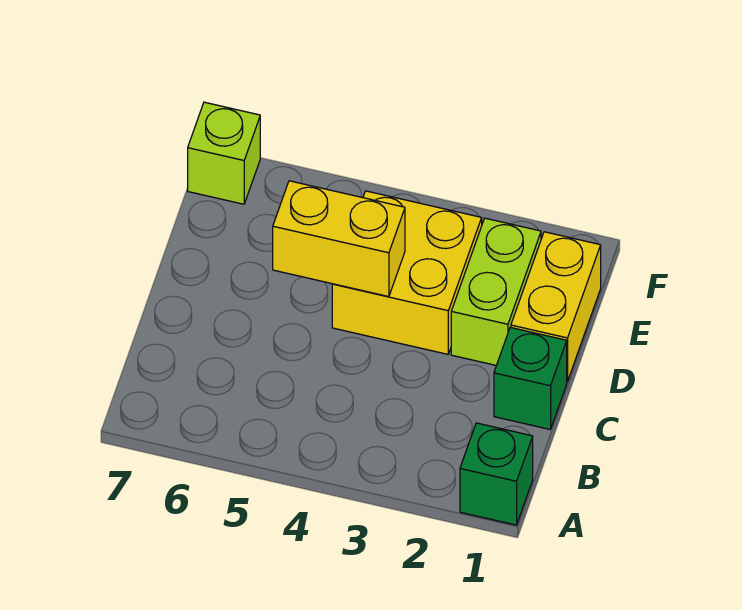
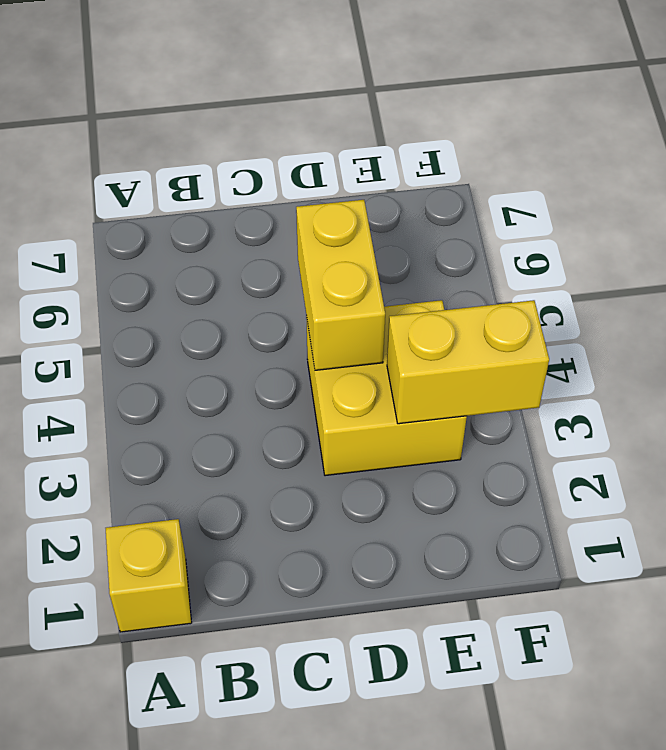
yellow brick A1 level 1 -> green brick A1 level 1
yellow brick E3:F3 level 2 -> yellow brick D1:E1 level 1
none -> green brick C1 level 1
none -> lime brick D2:E2 level 1

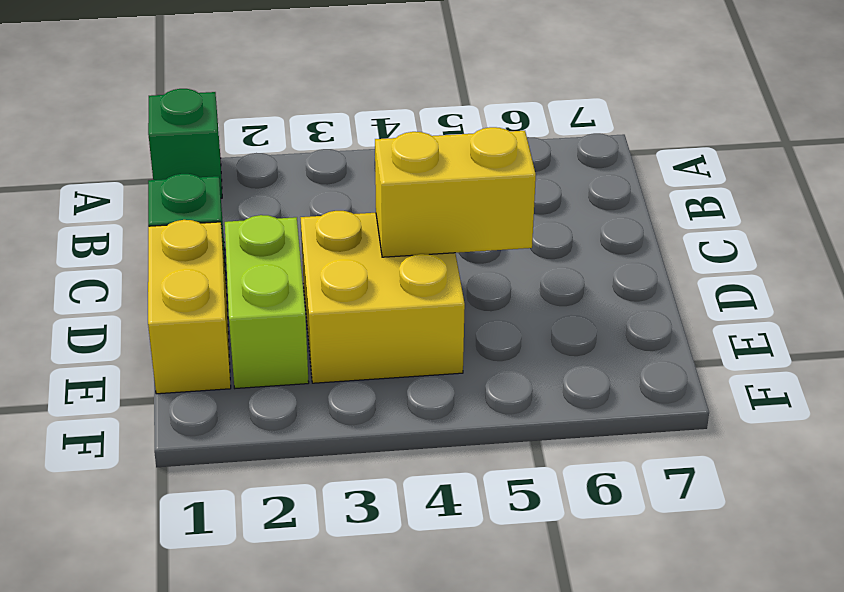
none -> lime brick F7 level 1

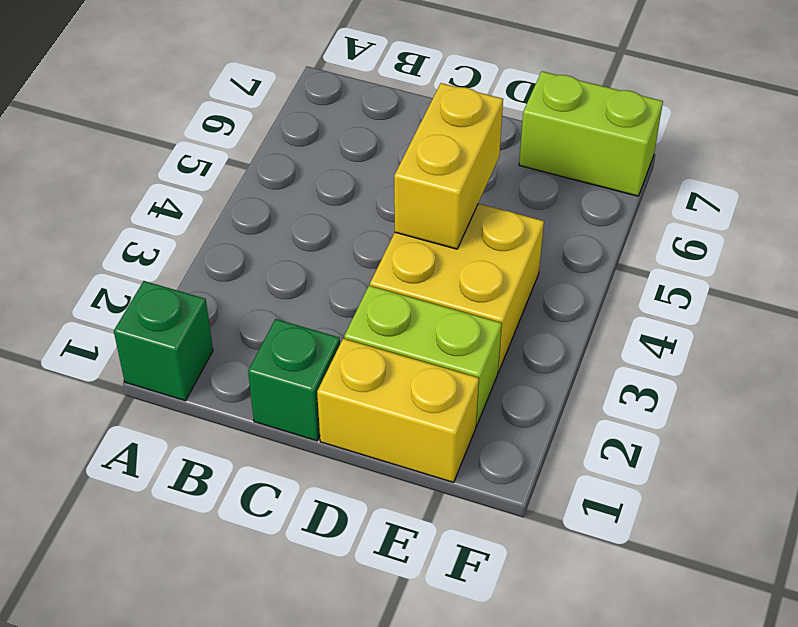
lime brick E7:F7 level 1 -> lime brick F7 level 1

